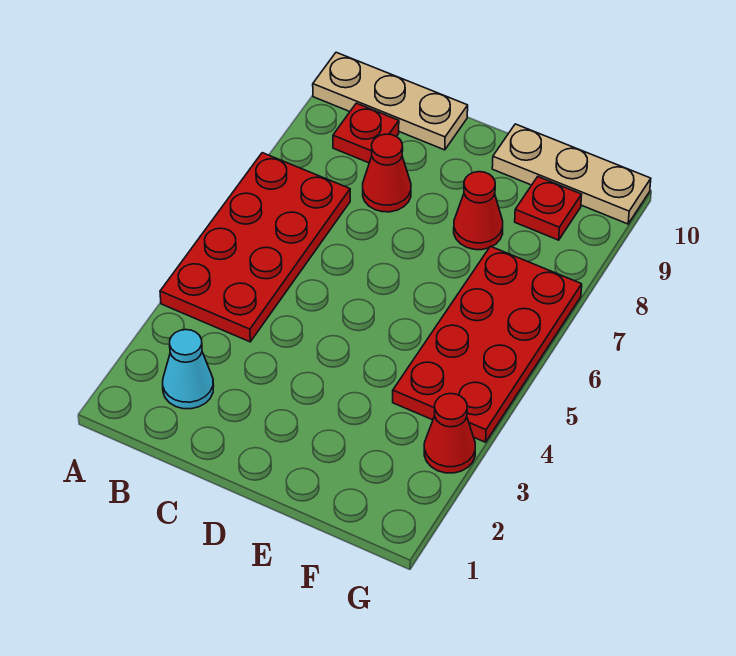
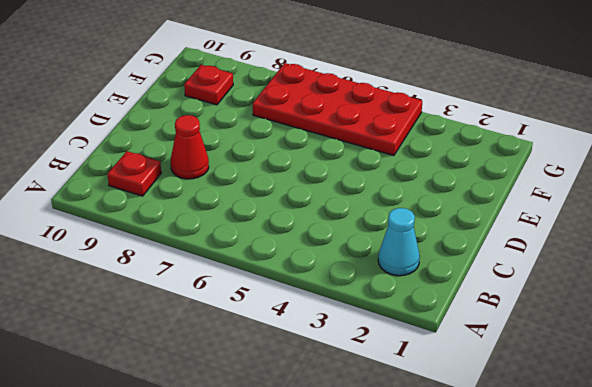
none -> red plate A4:B7 level 1
none -> tan plate A10:C10 level 1

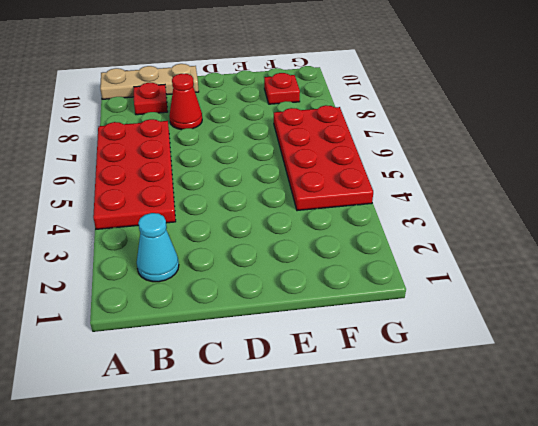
none -> red cone E8 level 1
none -> tan plate E10:G10 level 1

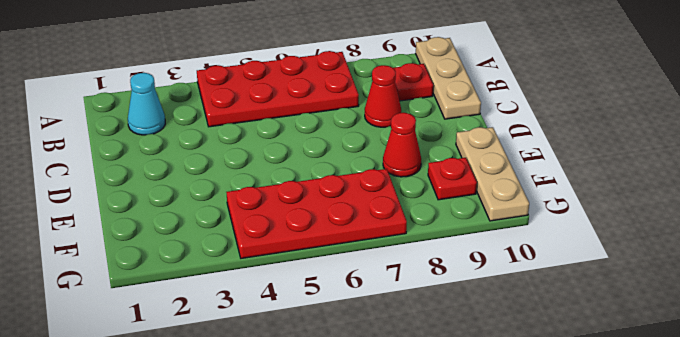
none -> red cone G3 level 1

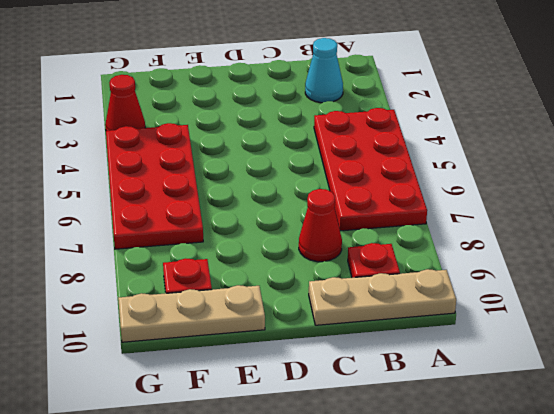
none -> red cone E8 level 1

